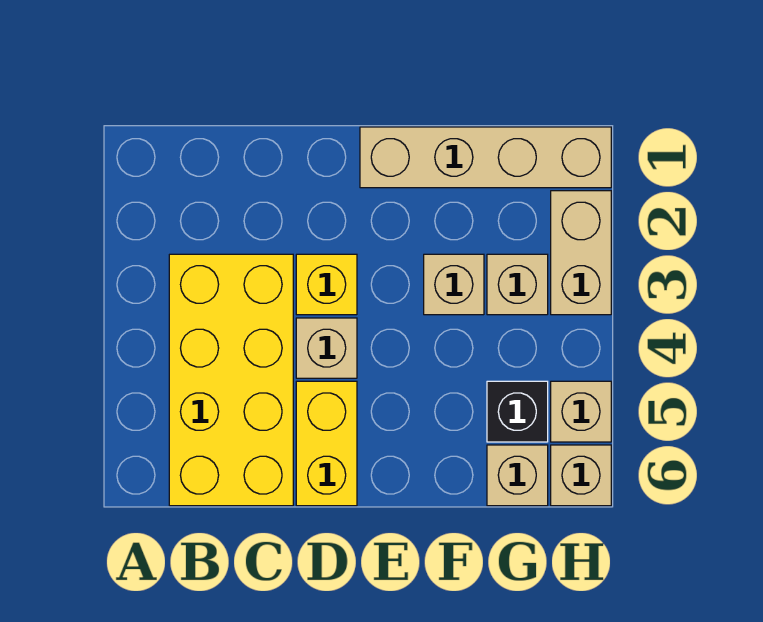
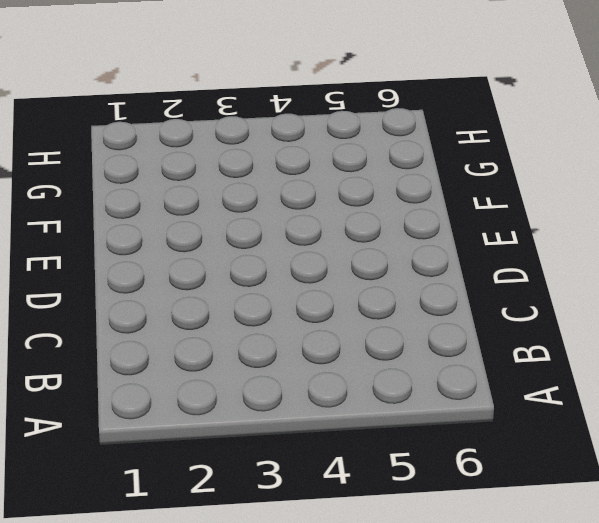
none -> yellow brick B3:C6 level 1
none -> yellow brick D3 level 1
none -> tan brick D4 level 1

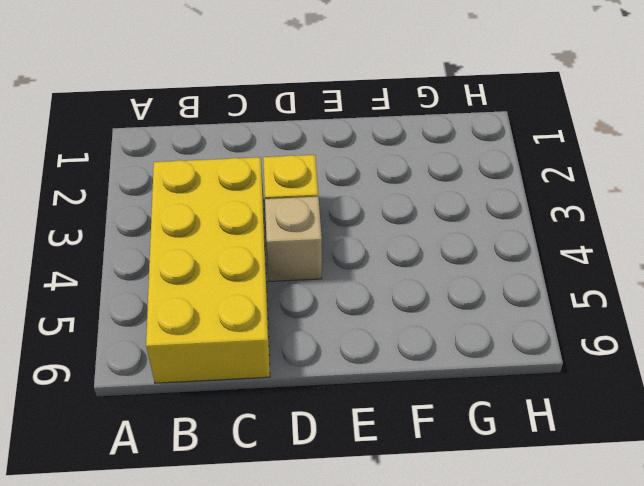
none -> yellow brick D5:D6 level 1
none -> tan brick E1:H1 level 1
none -> tan brick F3 level 1

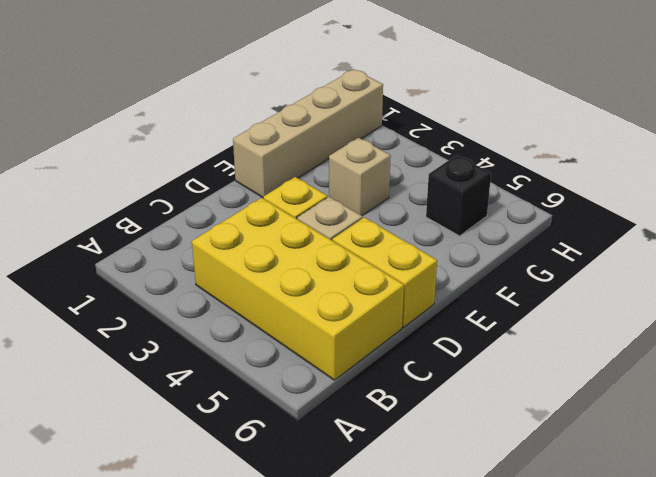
none -> tan brick G3 level 1
none -> tan brick G6 level 1
none -> tan brick H2:H3 level 1

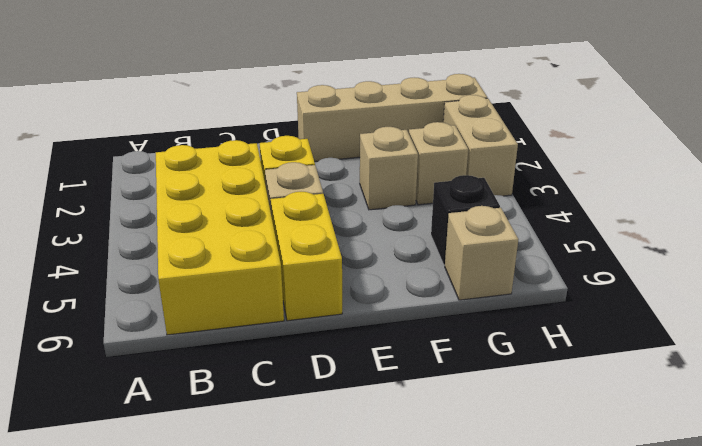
none -> tan brick H5 level 1
none -> tan brick H6 level 1

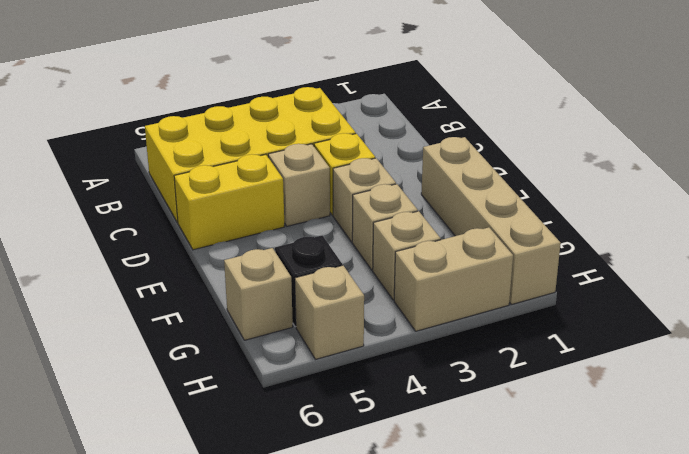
tan brick E3 level 1 -> tan brick H6 level 1

